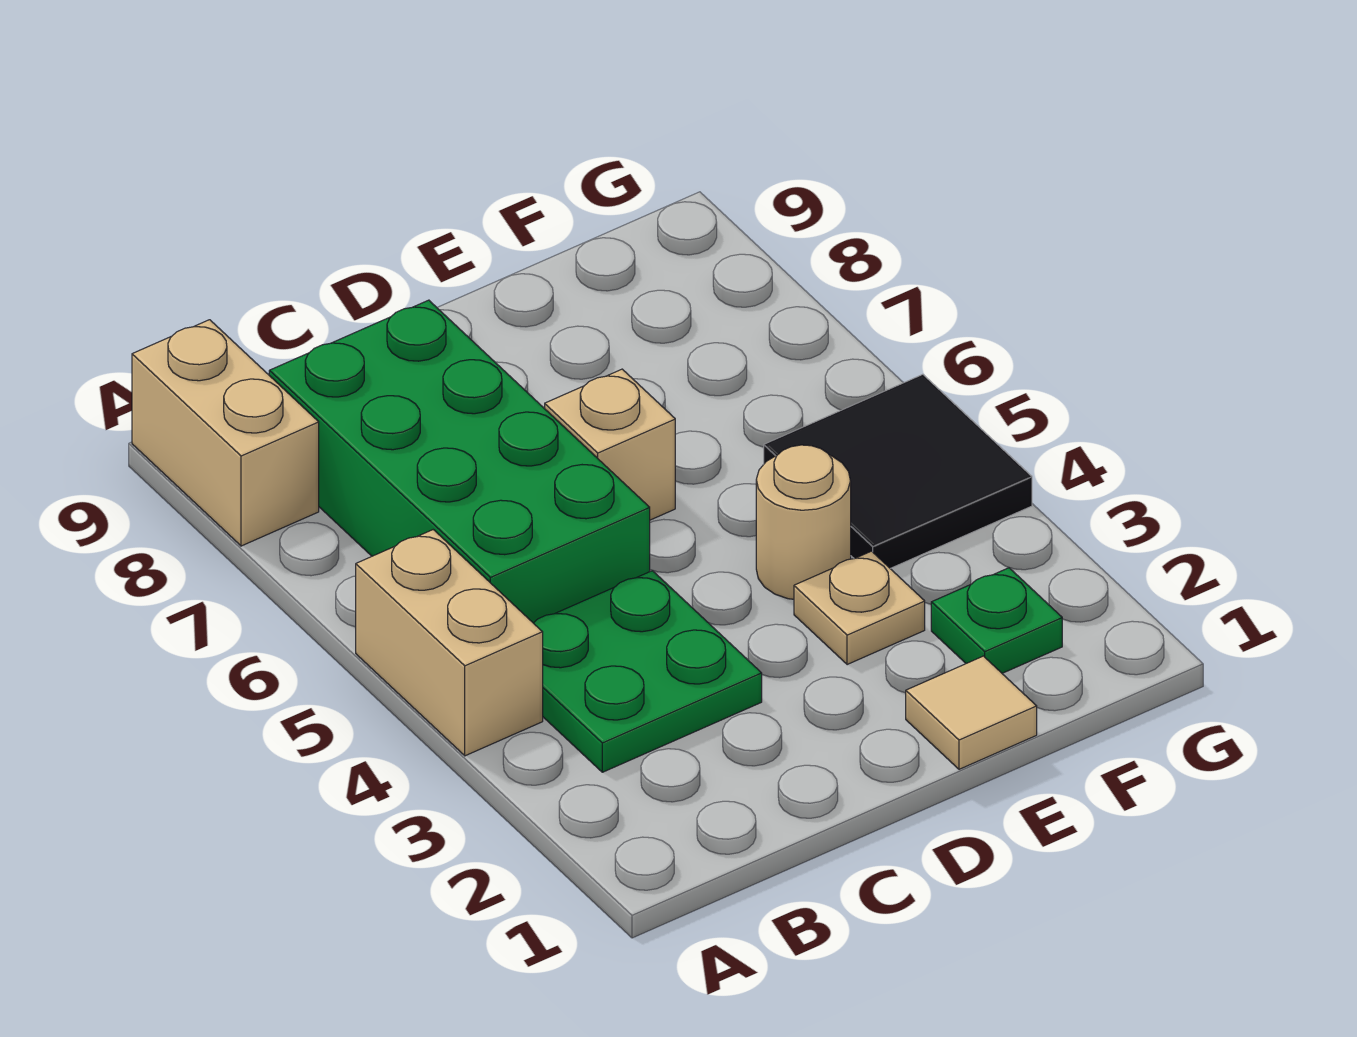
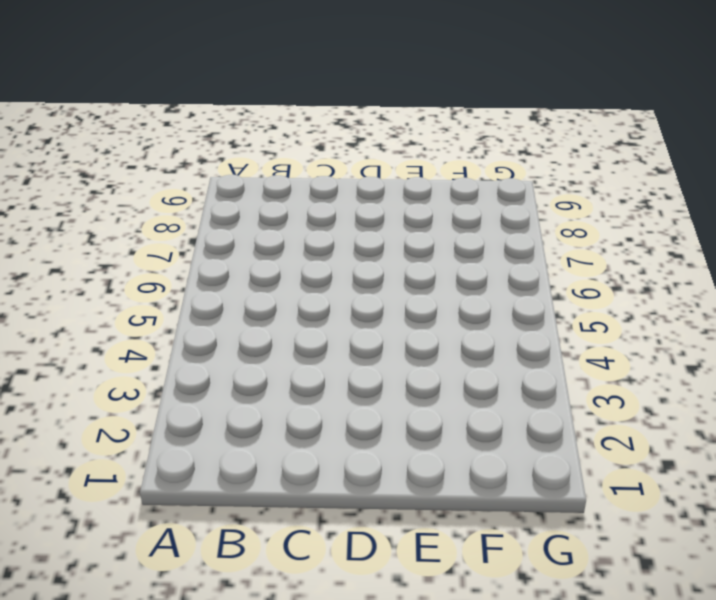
none -> tan brick A4:A5 level 1
none -> tan brick A8:A9 level 1

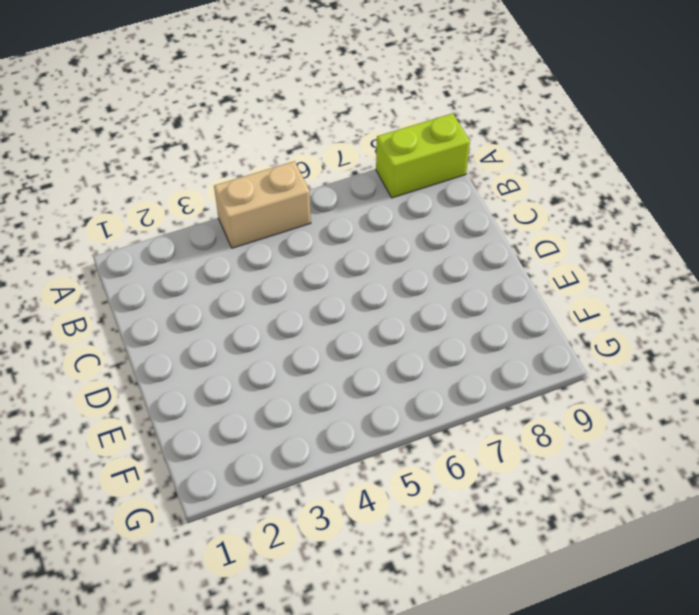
lime brick A8:A9 level 1 -> tan brick A8:A9 level 1
none -> green plate B3:C4 level 1
none -> green brick B5:C8 level 1

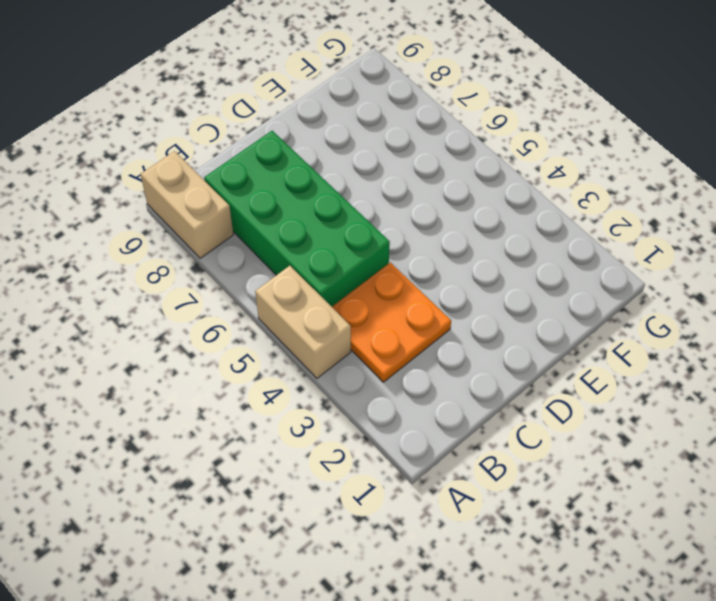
orange plate B3:C4 level 1 -> green plate B3:C4 level 1
none -> tan brick D6 level 1
none -> tan tile E1 level 1

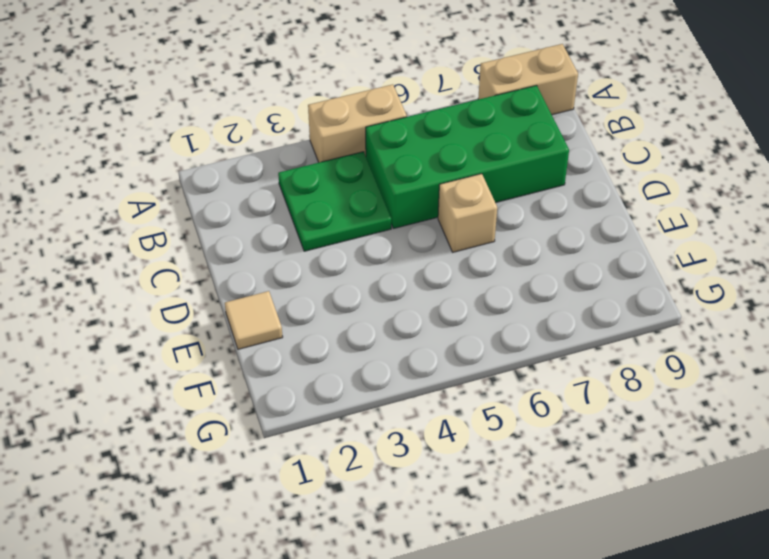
none -> tan plate E3 level 1
none -> tan round brick E4 level 1

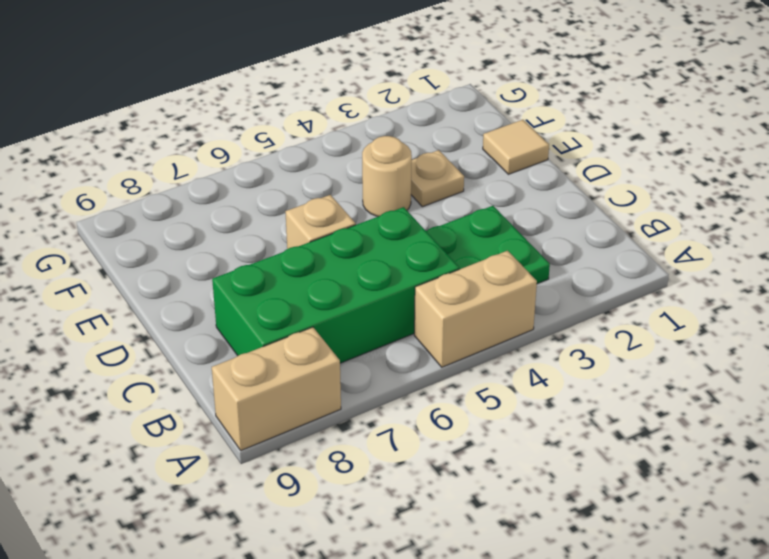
none -> green plate F2 level 1
none -> black tile F4:G5 level 1

